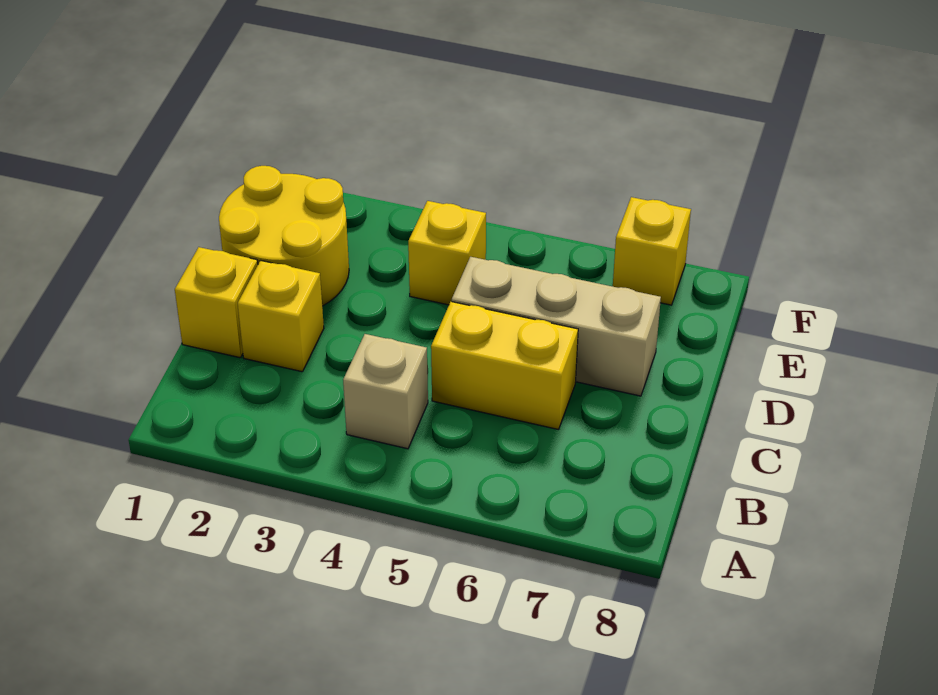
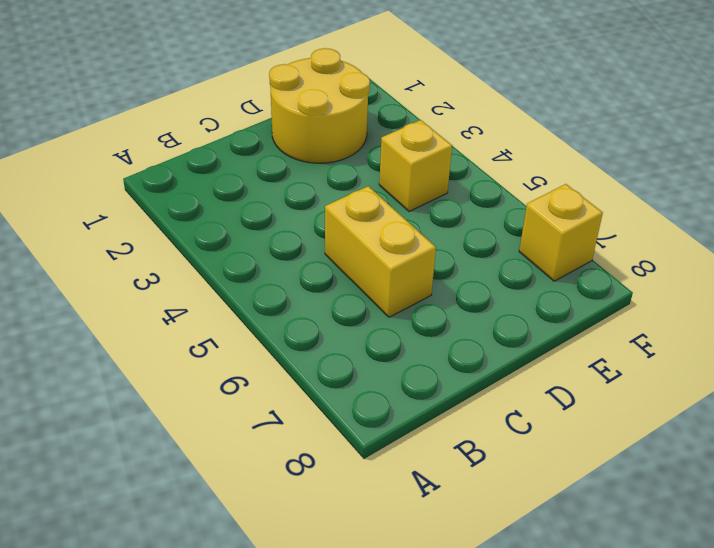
none -> tan brick B4 level 1
none -> yellow brick C1 level 1

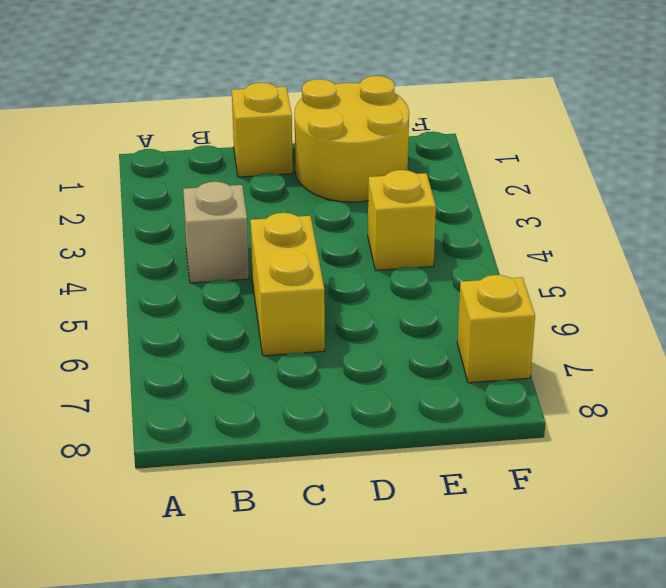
none -> yellow brick C2 level 1
none -> tan brick D5:D7 level 1

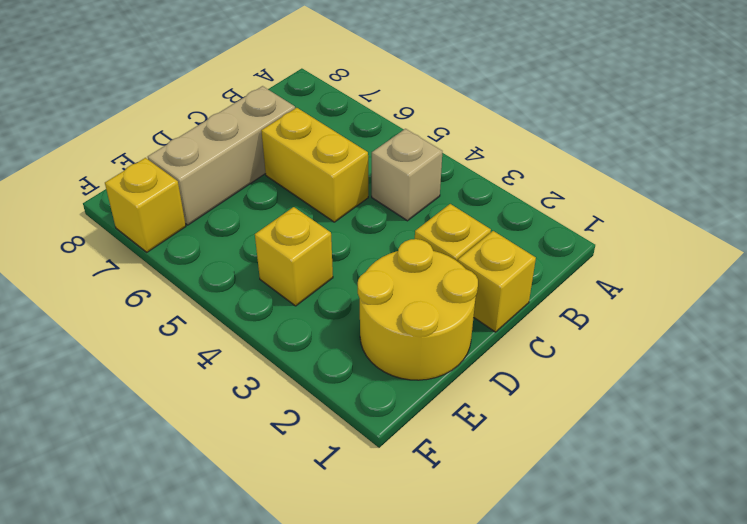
tan brick C7:E7 level 1 -> tan brick D5:D7 level 1

